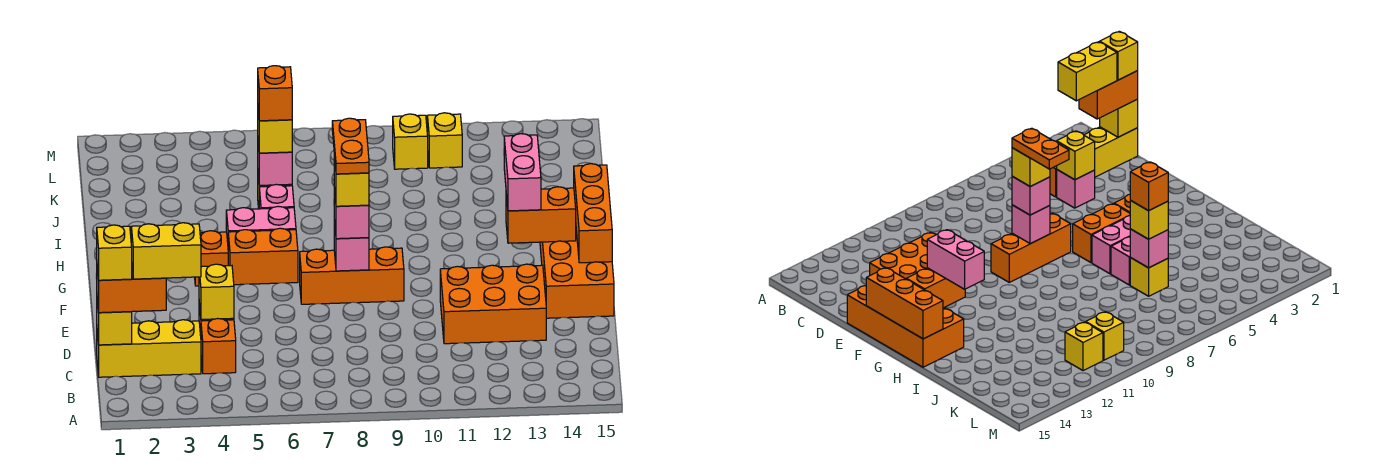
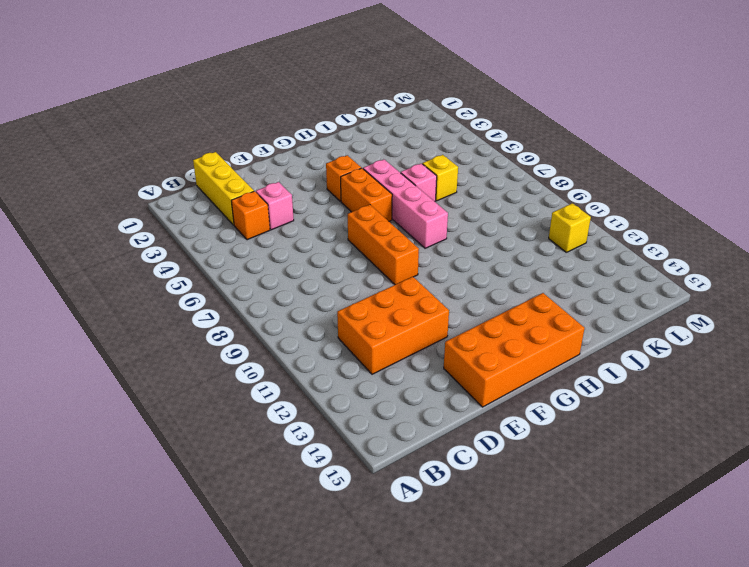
orange brick C11:E12 level 1 -> orange brick D11:E13 level 1
pink brick H5:H8 level 1 -> pink brick H5:H6 level 1
none -> yellow brick L10 level 1
none -> yellow brick C1 level 2
none -> yellow brick D4 level 2

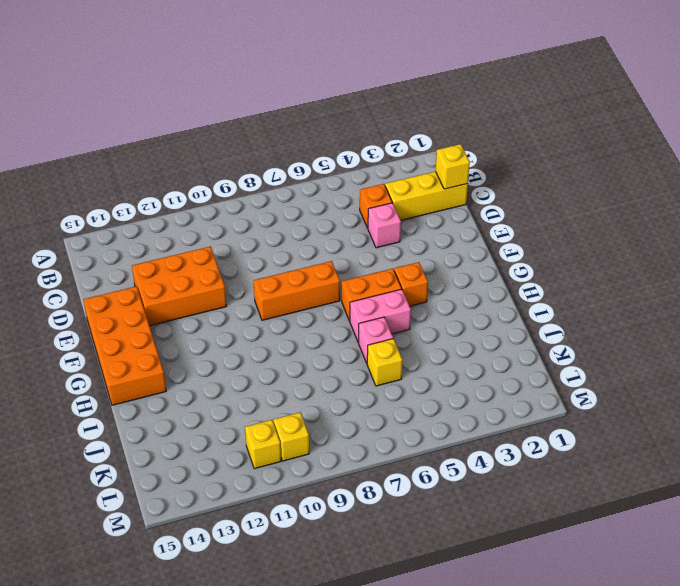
none -> yellow brick D4 level 2
none -> pink brick F8 level 2
none -> orange brick F15:H15 level 2

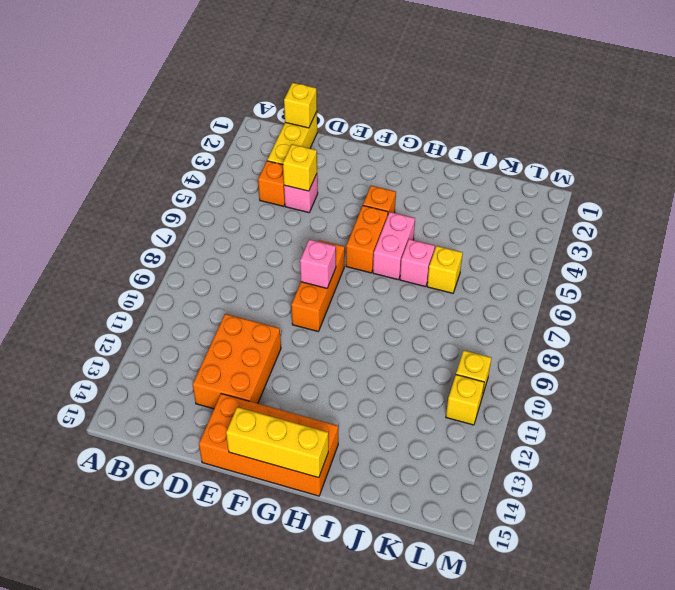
yellow brick F15:H15 level 2 -> orange brick F15:H15 level 2
none -> orange brick G13:G14 level 2
none -> pink brick J6 level 2
none -> orange brick C1:C2 level 3

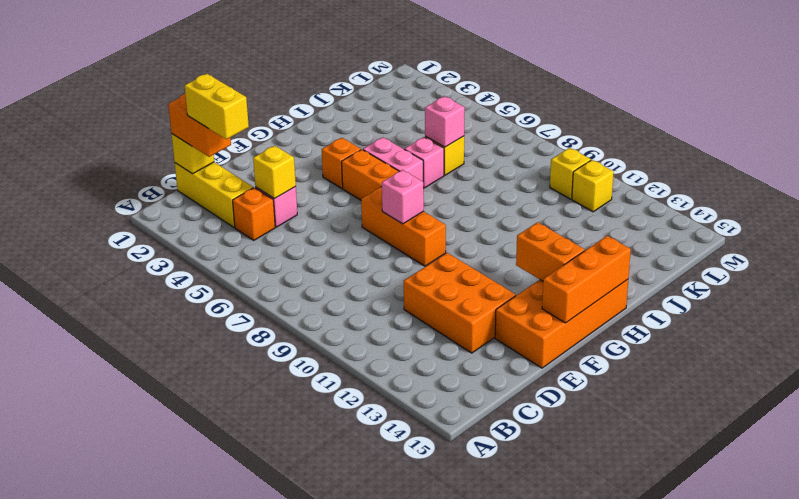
none -> pink brick F8 level 3
none -> pink brick G13:H13 level 3
none -> yellow brick J6 level 3

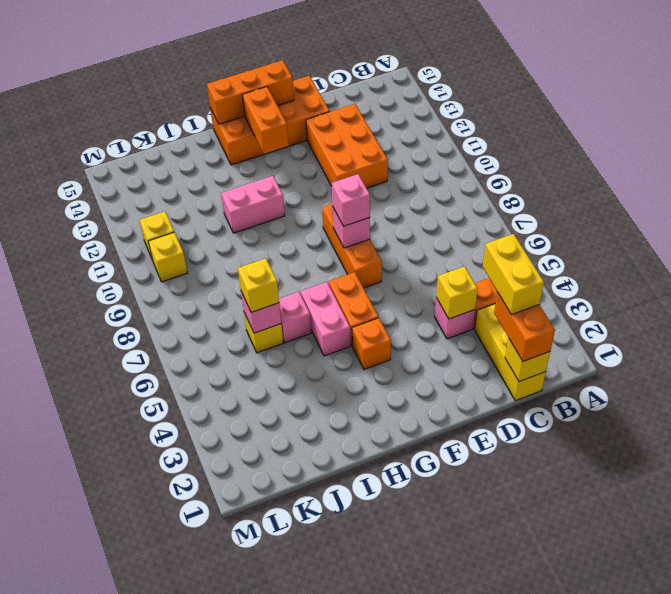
pink brick H11:I11 level 1 -> pink brick G13:H13 level 3
none -> yellow brick C1 level 4
none -> yellow brick F8 level 4
none -> orange brick J6 level 4

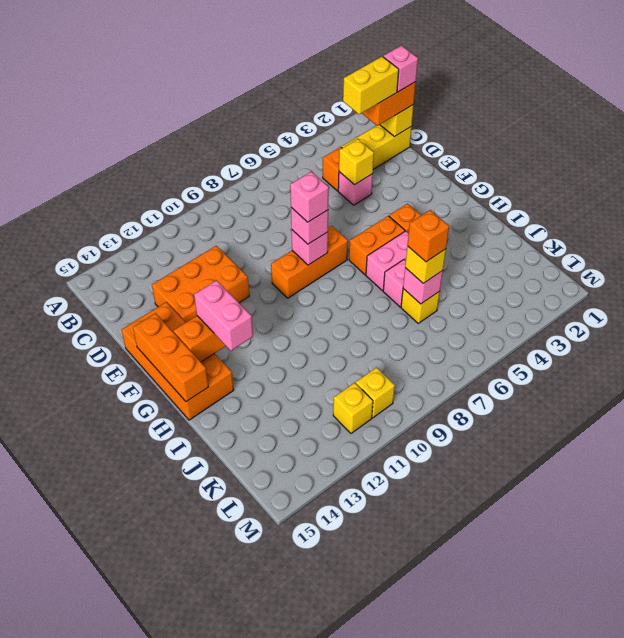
pink brick C1 level 4 -> yellow brick C1 level 4
pink brick F8 level 4 -> yellow brick F8 level 4
none -> orange plate F8:G8 level 5

